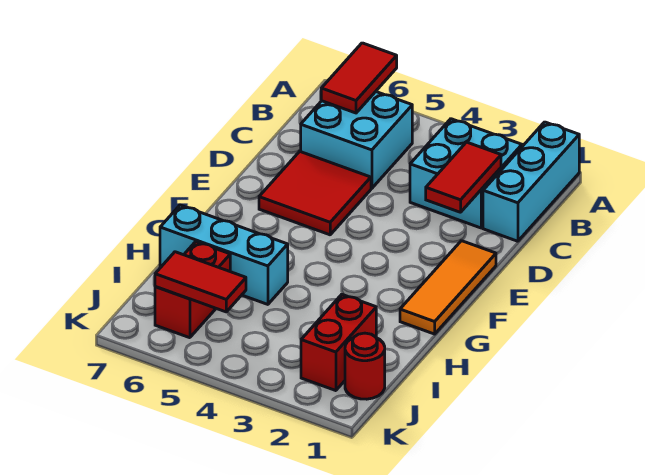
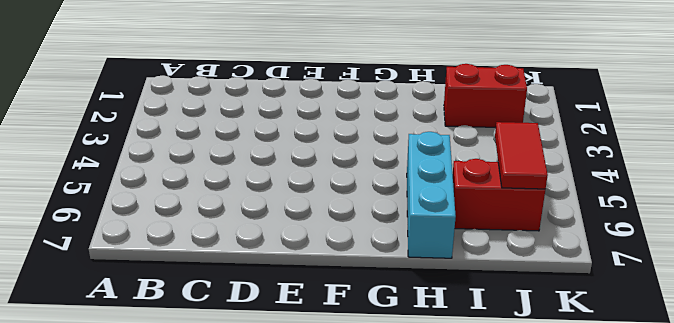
none -> cyan brick A1:C1 level 1
none -> cyan brick B2:C3 level 1
none -> cyan brick B5:C6 level 1

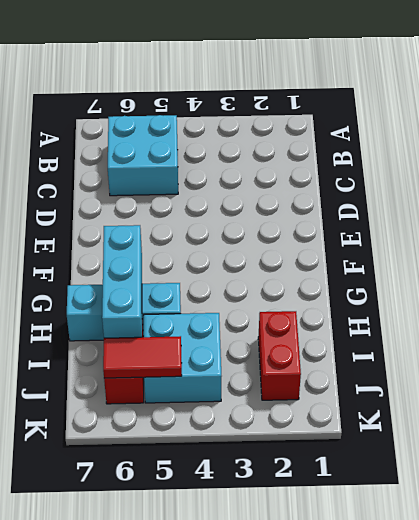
cyan brick G6:I6 level 2 -> cyan brick A1:C1 level 1
cyan brick I4:J5 level 1 -> cyan brick B2:C3 level 1
none -> red tile D5:E6 level 1
none -> orange tile E1:G1 level 1
none -> red round brick J1 level 1

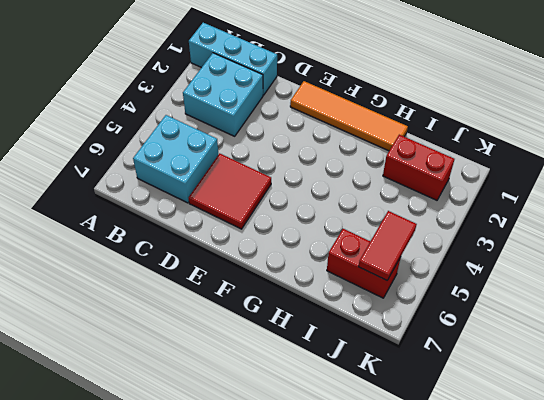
orange tile E1:H1 level 1 -> orange tile E1:G1 level 1
none -> cyan brick H5:H7 level 1
none -> red round brick J1 level 1
none -> red tile A6:B6 level 2

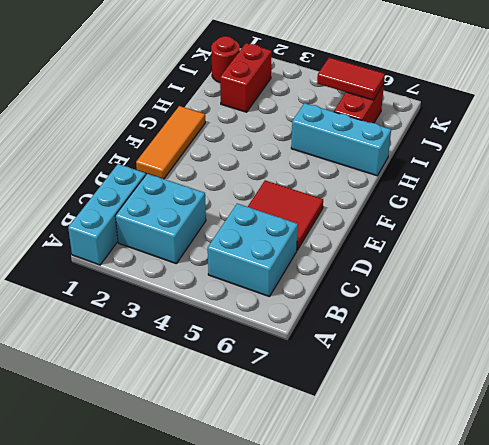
none -> red tile A6:B6 level 2
none -> red tile C2:D2 level 2

